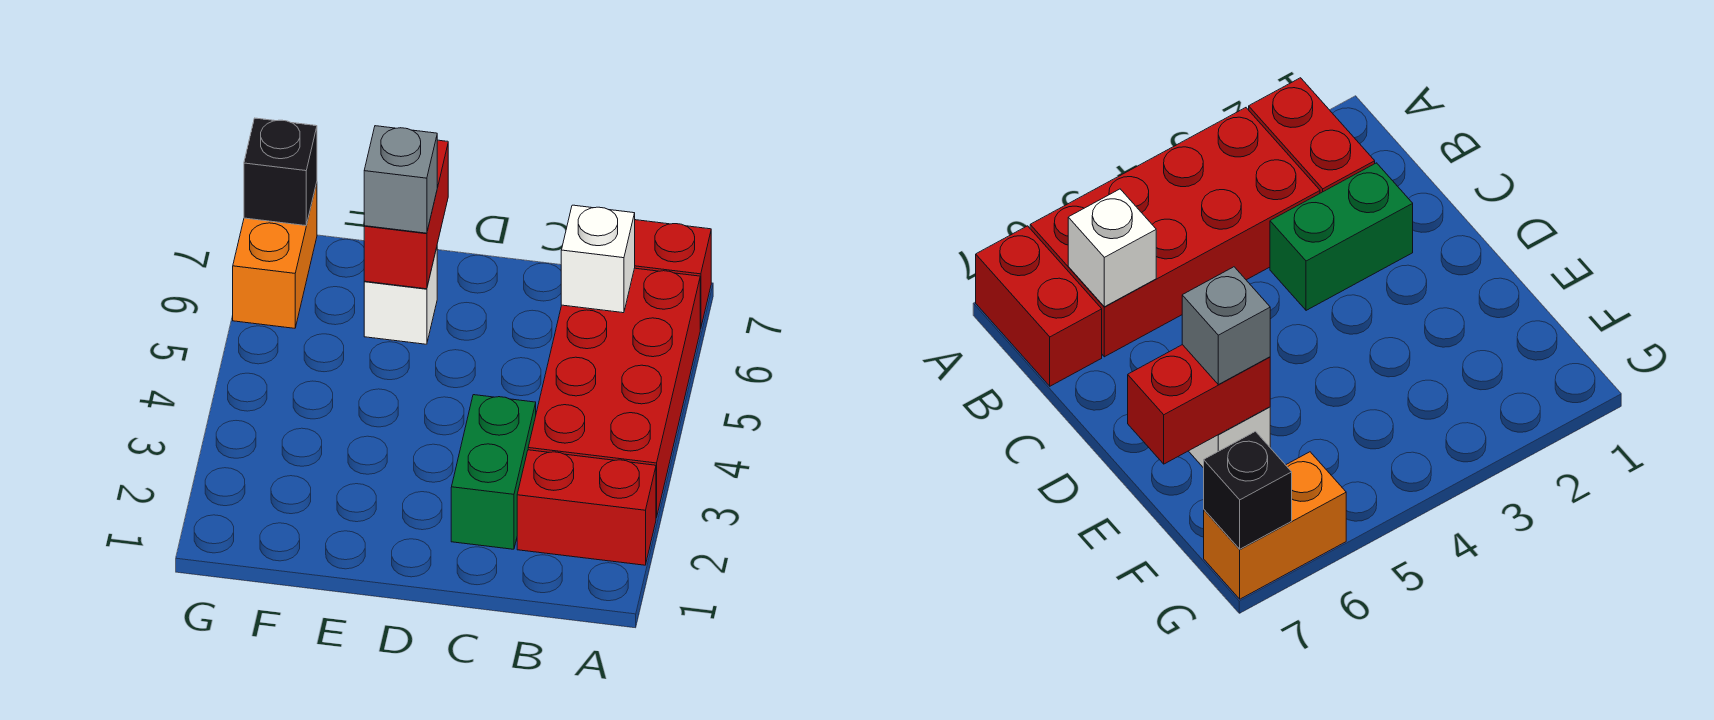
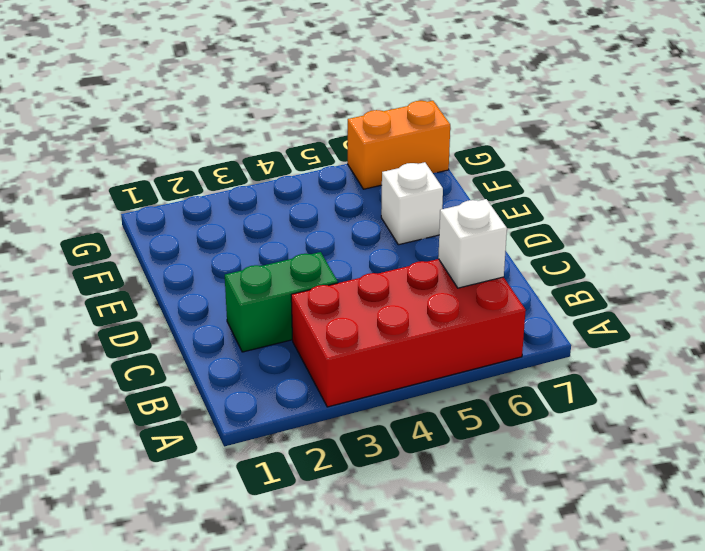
none -> red brick A2:B2 level 1
none -> red brick A7:B7 level 1

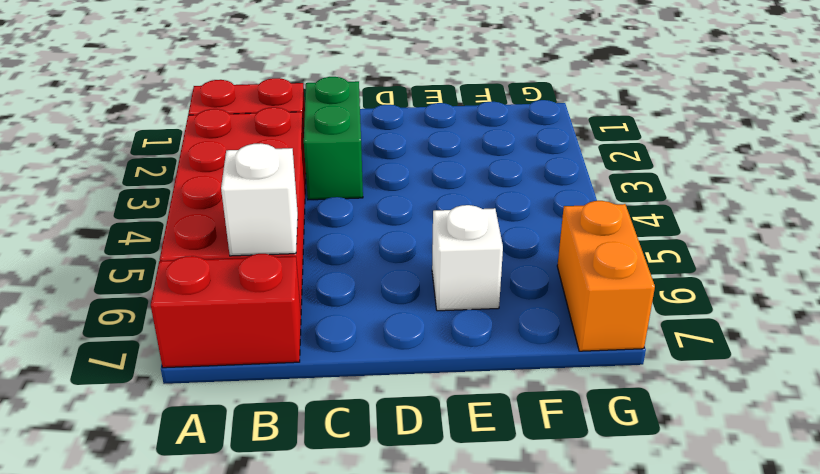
none -> red brick E6:E7 level 2
none -> black brick G7 level 2

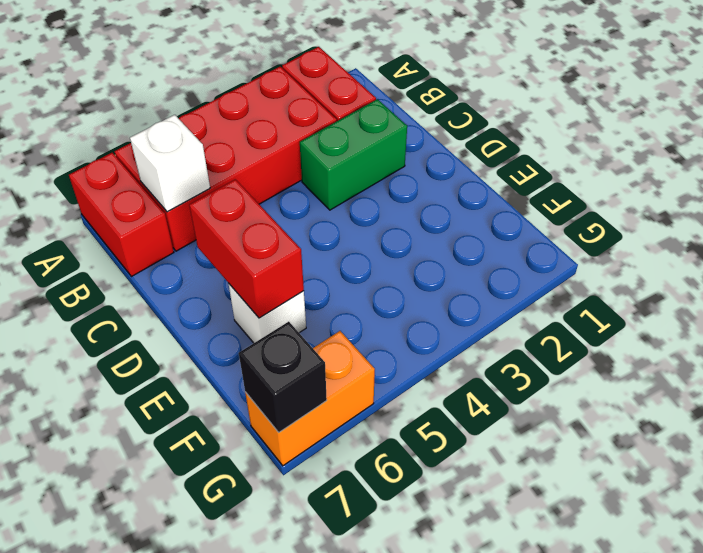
red brick D6:E6 level 2 -> red brick E6:E7 level 2
none -> grey brick E6 level 3

